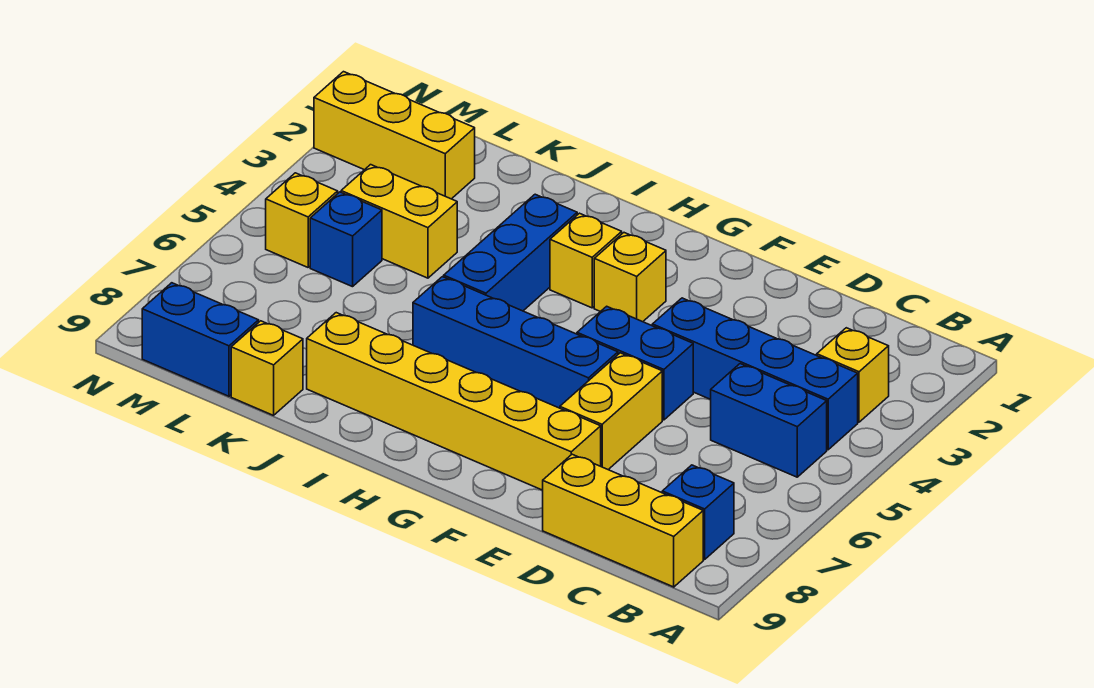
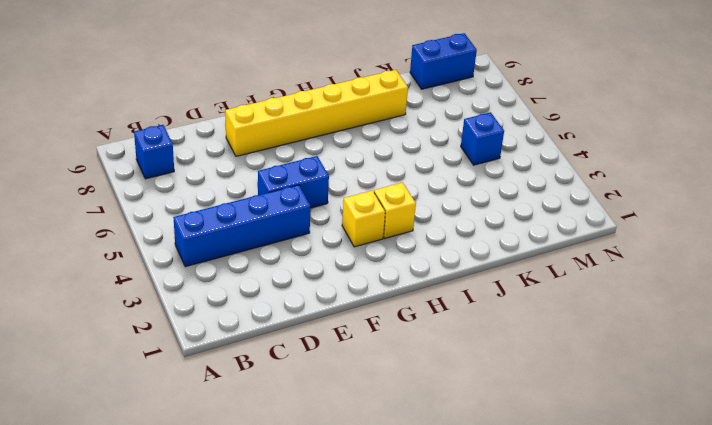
none -> yellow brick B3 level 1
none -> blue brick B5:C5 level 1
none -> yellow brick B9:D9 level 1

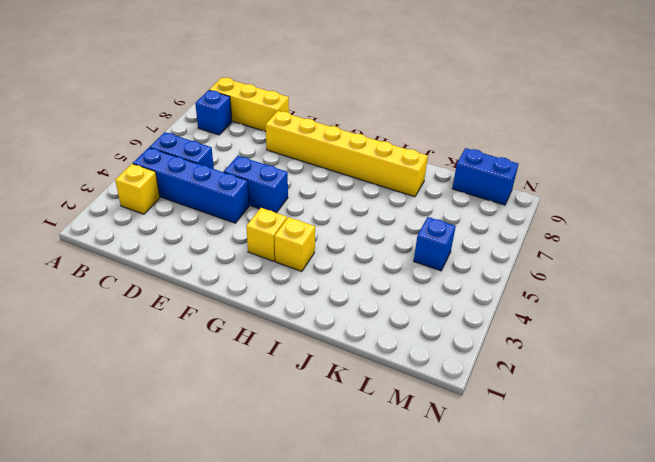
none -> yellow brick E6:E7 level 1
none -> blue brick F6:I6 level 1
none -> blue brick I3:I5 level 1

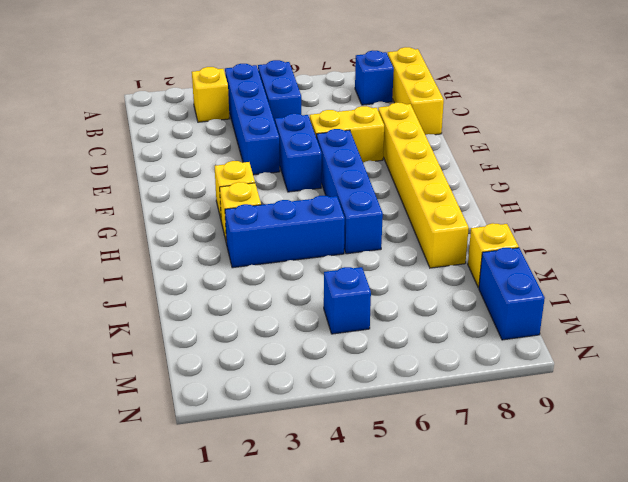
none -> yellow brick K4:L4 level 1
none -> yellow brick L2:N2 level 1
none -> yellow brick M5 level 1

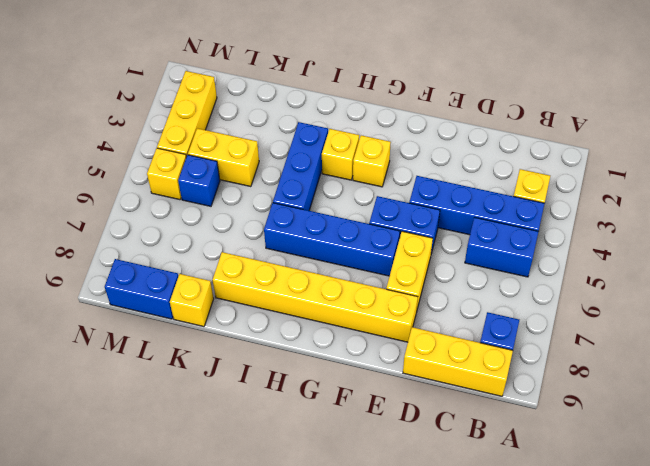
yellow brick M2:M4 level 1 -> yellow brick L2:N2 level 1

